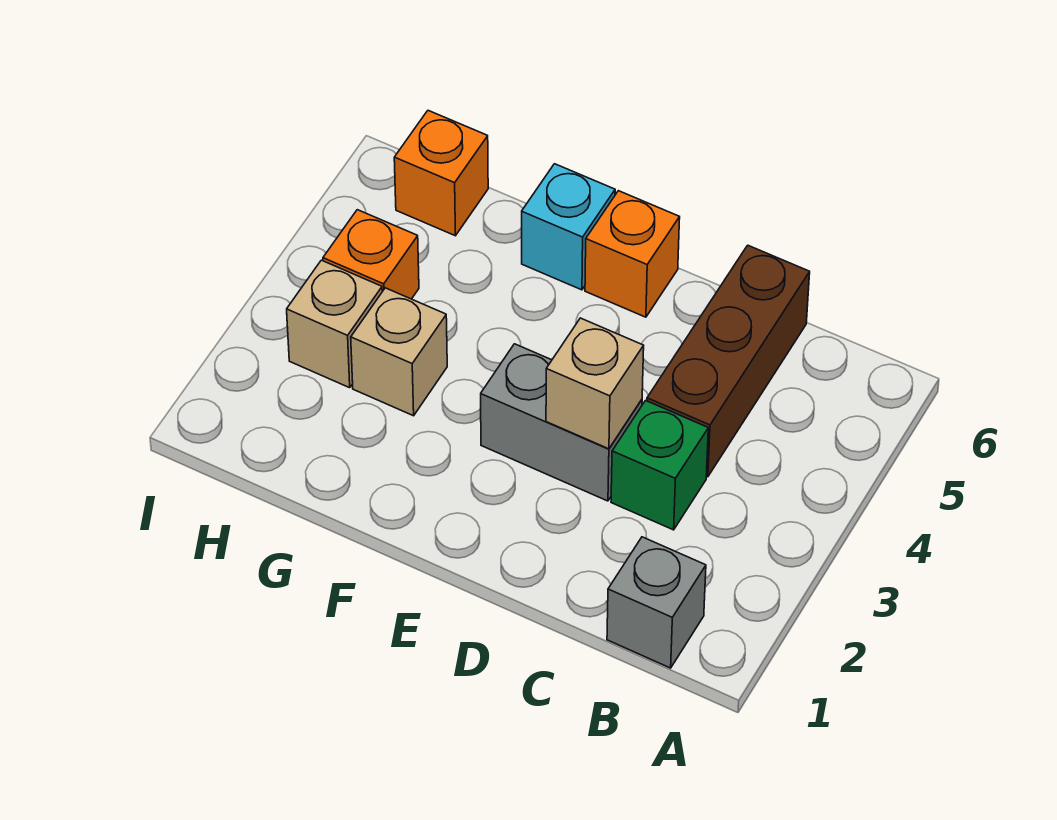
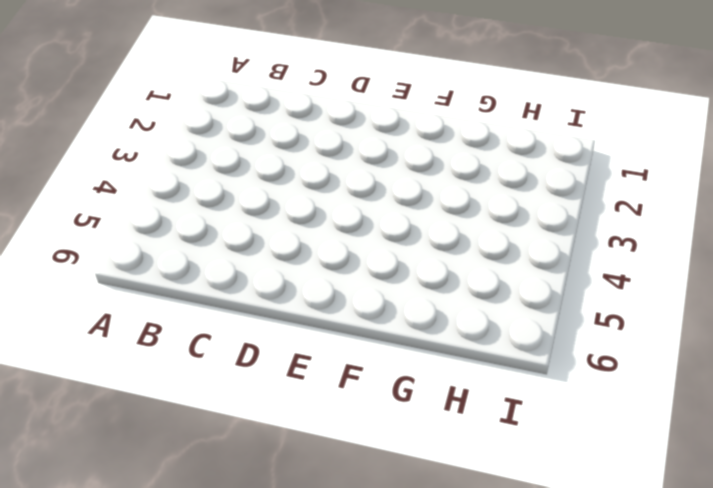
none -> grey brick B1 level 1
none -> green brick C3 level 1

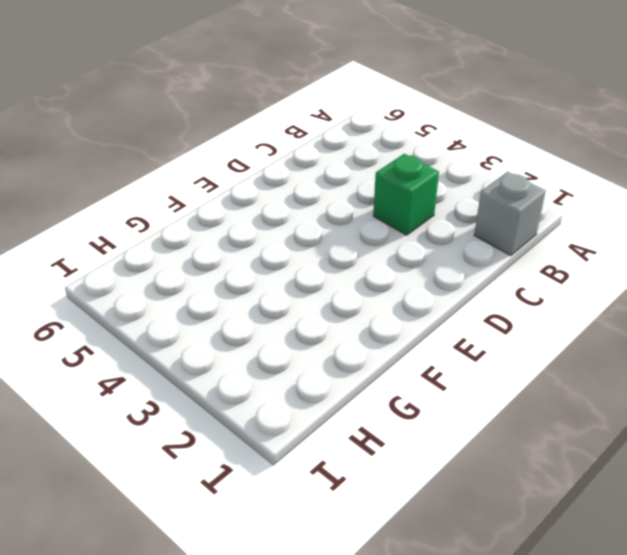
none -> brown brick C4:C6 level 1
none -> grey brick D3:E3 level 1

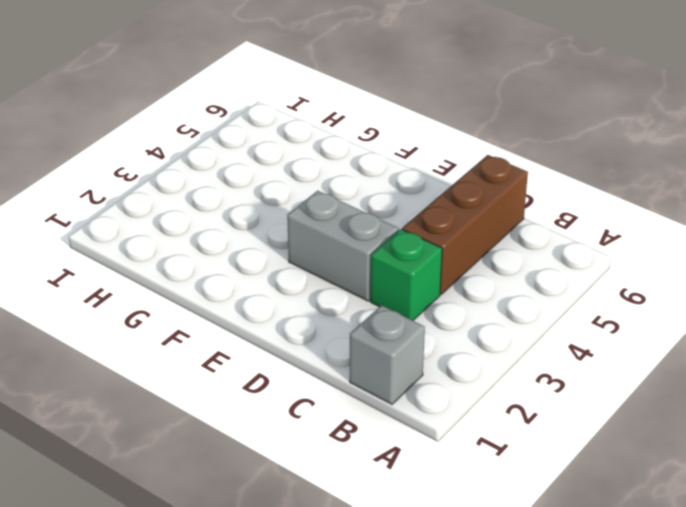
none -> orange brick E6 level 1
none -> cyan brick F6 level 1

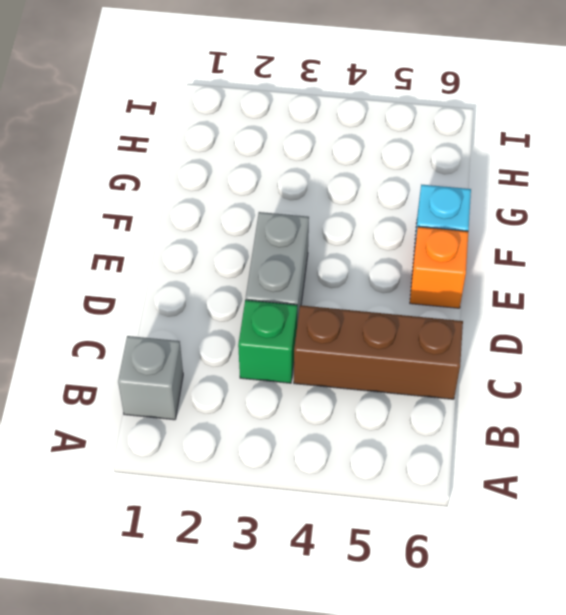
none -> tan brick G3 level 1
none -> tan brick H3 level 1

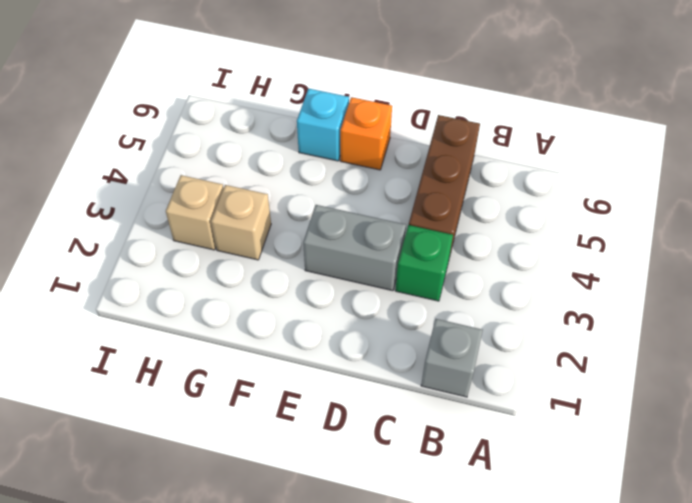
none -> orange brick H4 level 1
none -> orange brick H6 level 1

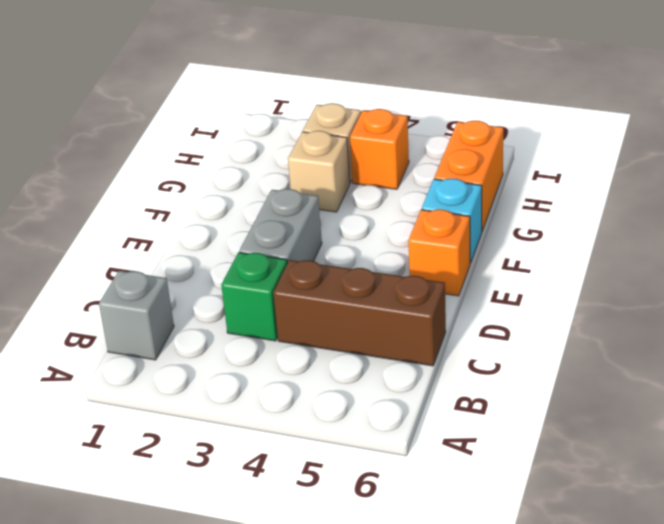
orange brick G6:H6 level 1 -> orange brick H6 level 1
none -> tan brick D3 level 2

